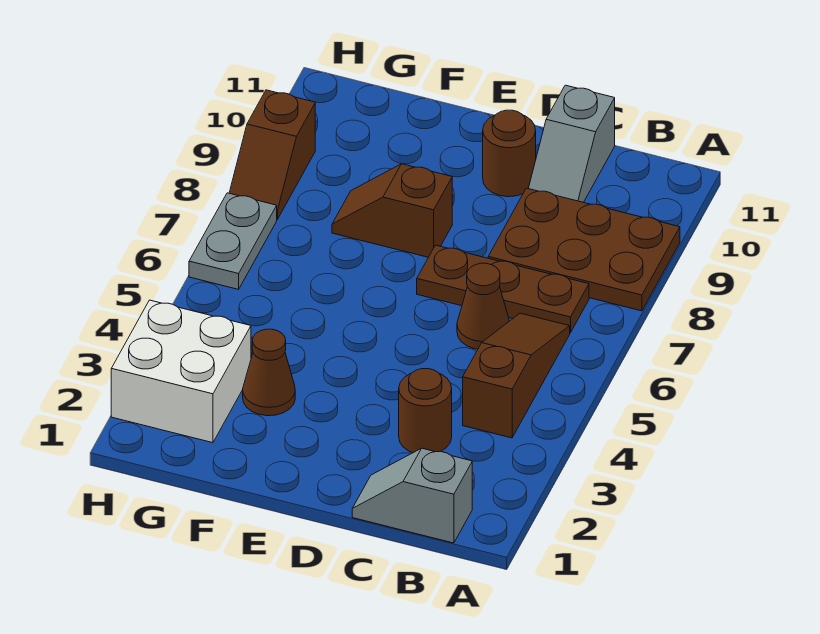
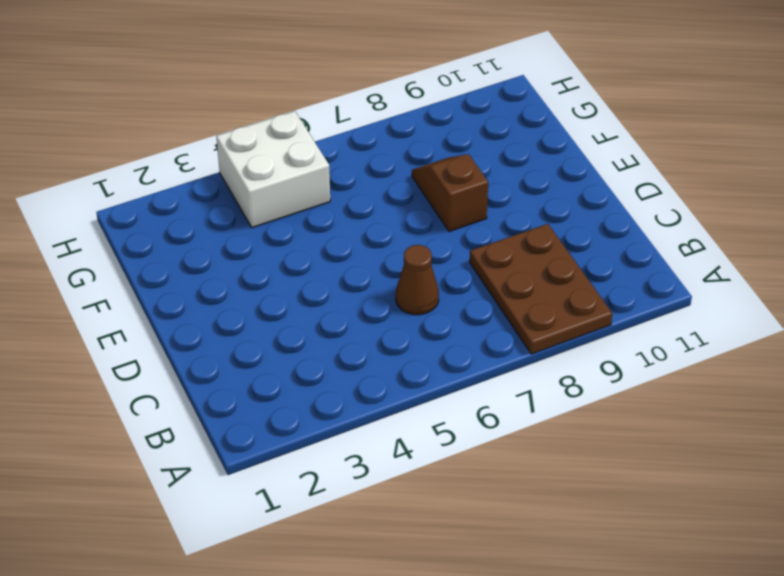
white brick G4:H5 level 1 -> white brick G2:H3 level 1
none -> grey slope B1:C1 level 1 top B
none -> brown slope B4:B6 level 1 top 4
none -> brown plate B7:D7 level 1

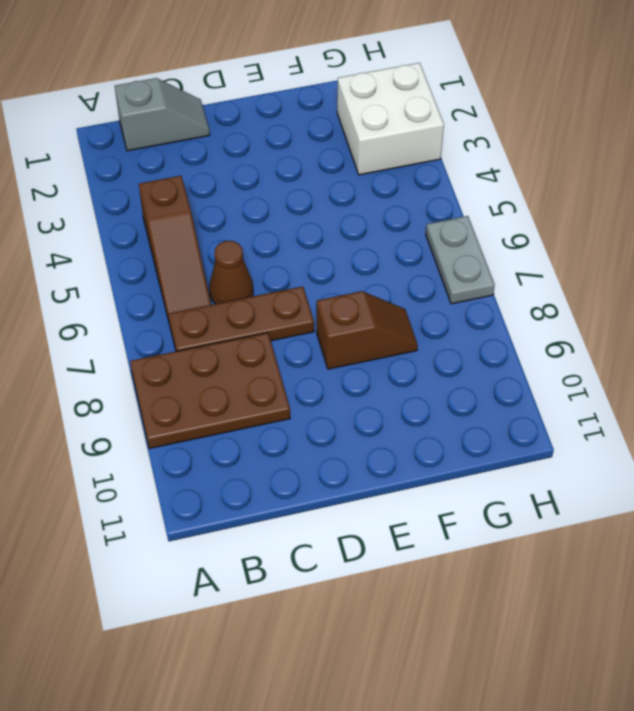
none -> brown round brick C3 level 1
none -> grey slope C10:C11 level 1 top 11
none -> brown round brick D10 level 1

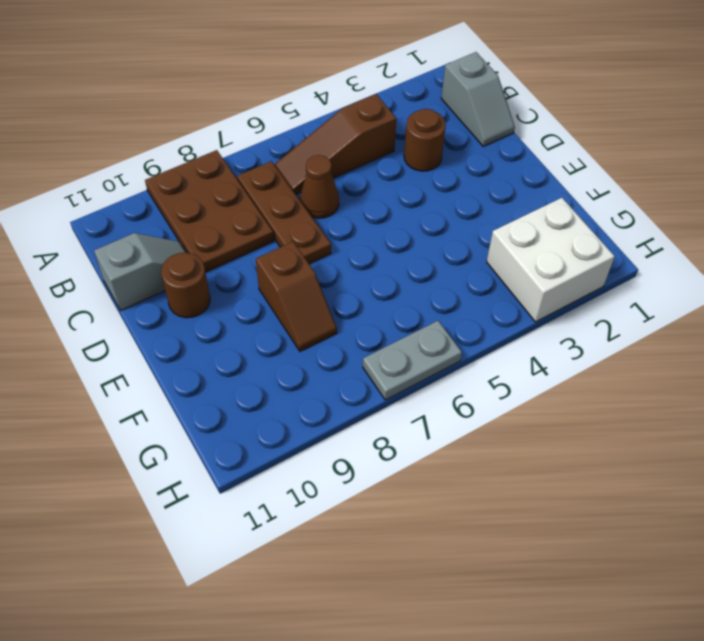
none -> brown cone F3 level 1
none -> brown slope H8:H9 level 1 top 9

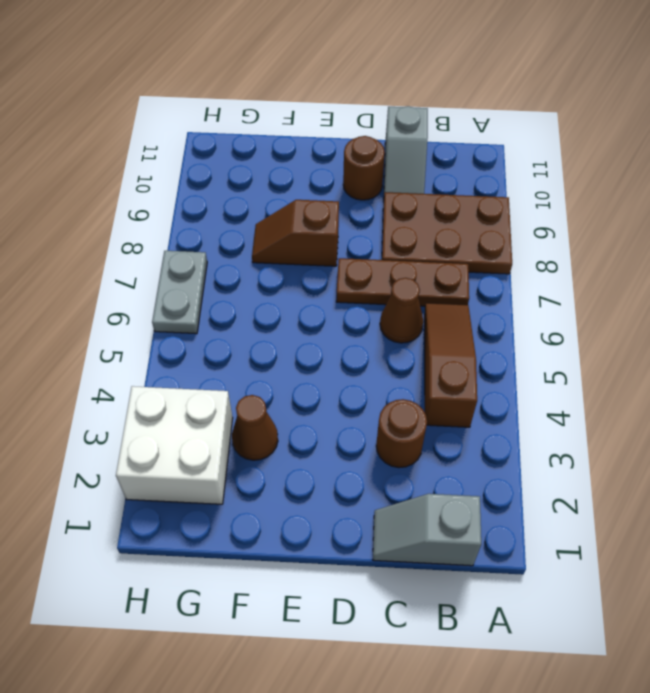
none -> brown slope H8:H9 level 1 top 9

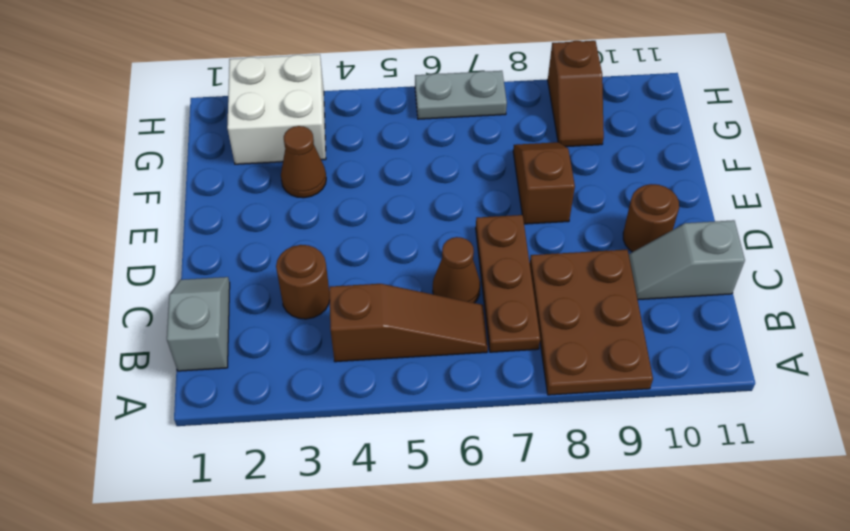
brown slope G9:H9 level 1 top H -> brown slope H8:H9 level 1 top 9

